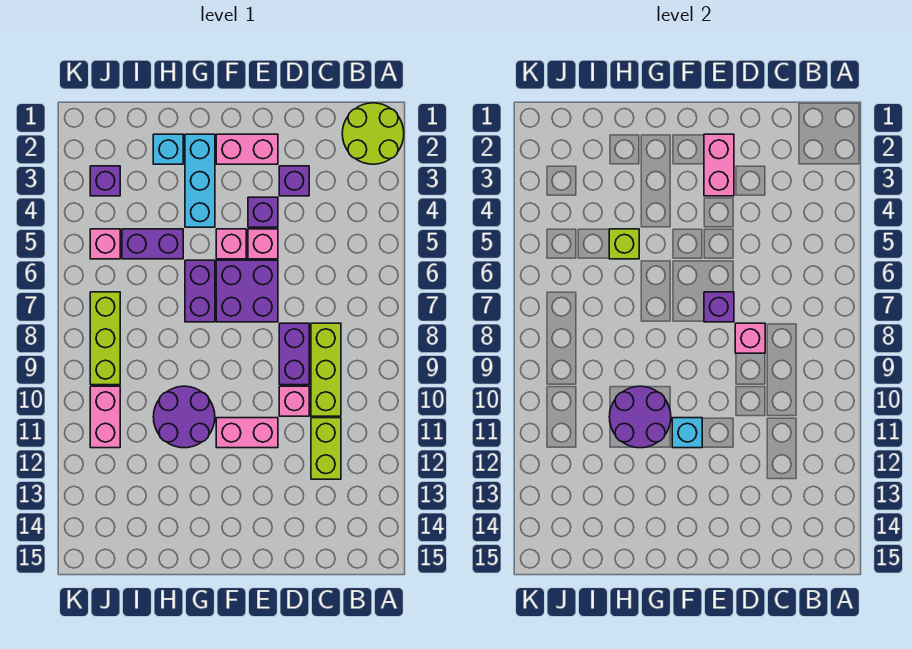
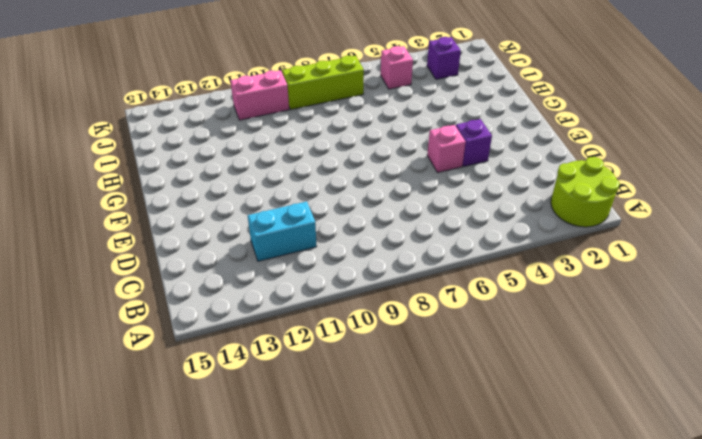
cyan brick C11:C12 level 1 -> lime brick C11:C12 level 1
none -> lime brick C8:C10 level 1
none -> purple brick D3 level 1
none -> purple brick D8:D9 level 1

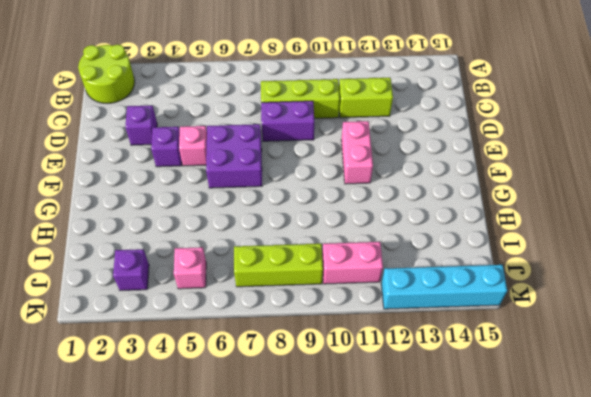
cyan brick K12:K15 level 1 -> none
none -> pink brick D10 level 1
none -> pink brick E2:F2 level 1
none -> pink brick F5 level 1

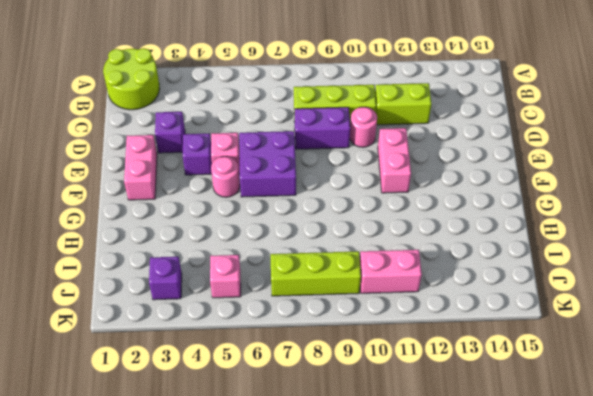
pink round brick D10 level 1 -> pink brick D10 level 1
pink round brick F5 level 1 -> pink brick F5 level 1
none -> cyan brick G2:G4 level 1
none -> purple brick G6:G7 level 1
none -> purple round brick G10:H11 level 1

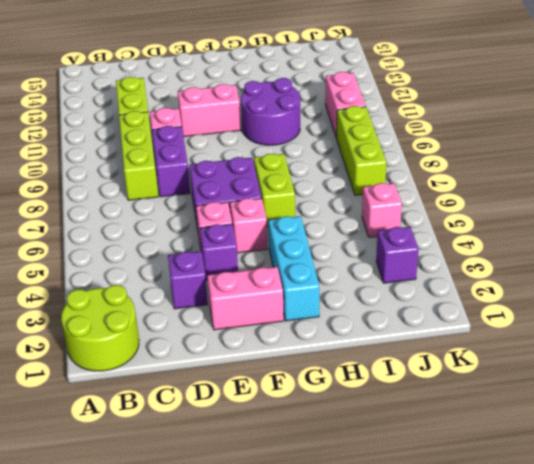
lime brick G6:G7 level 1 -> purple brick G6:G7 level 1
none -> cyan brick H2 level 1
none -> purple brick H5:I5 level 1
none -> pink brick D8 level 2

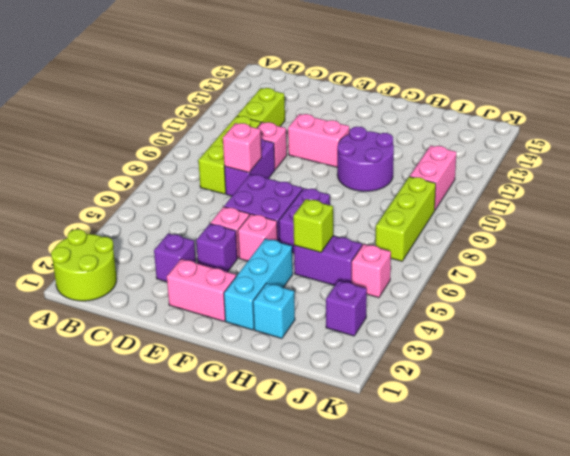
none -> pink brick E2:E3 level 2
none -> purple brick E7 level 2
none -> cyan brick F11 level 2

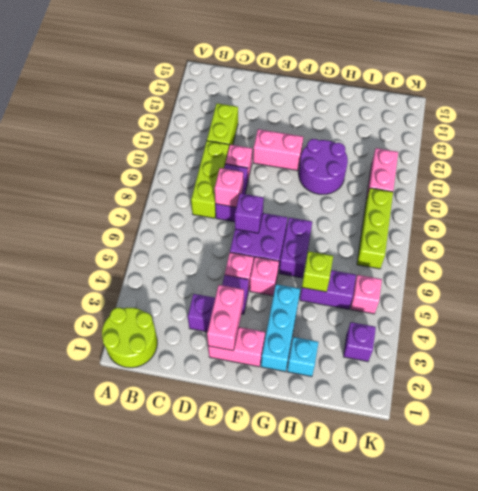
none -> cyan brick F11 level 2
none -> purple round brick G10:H11 level 2

